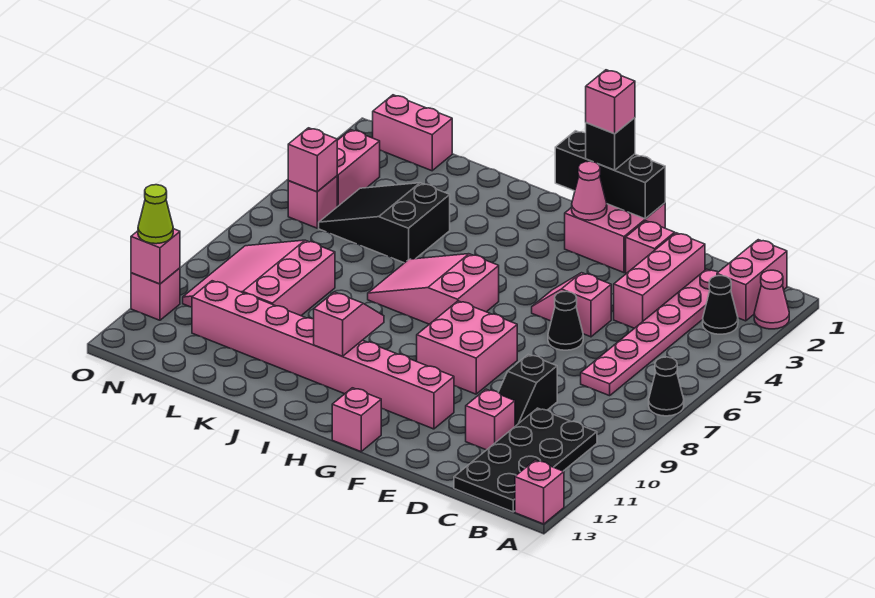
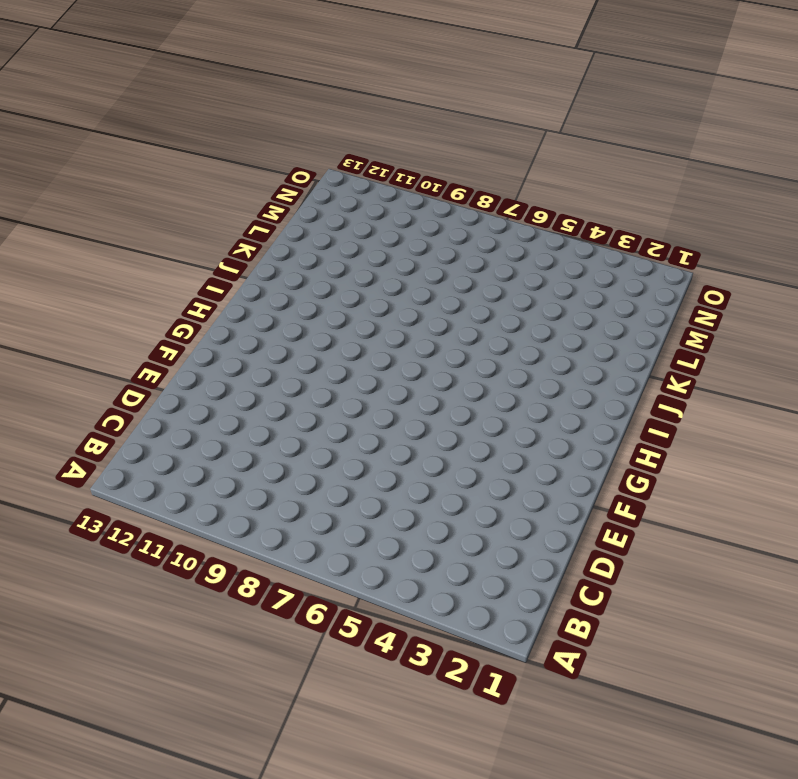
none -> pink cone A2 level 1
none -> black cone A7 level 1
none -> pink brick A13 level 1
none -> pink brick B1:B2 level 1

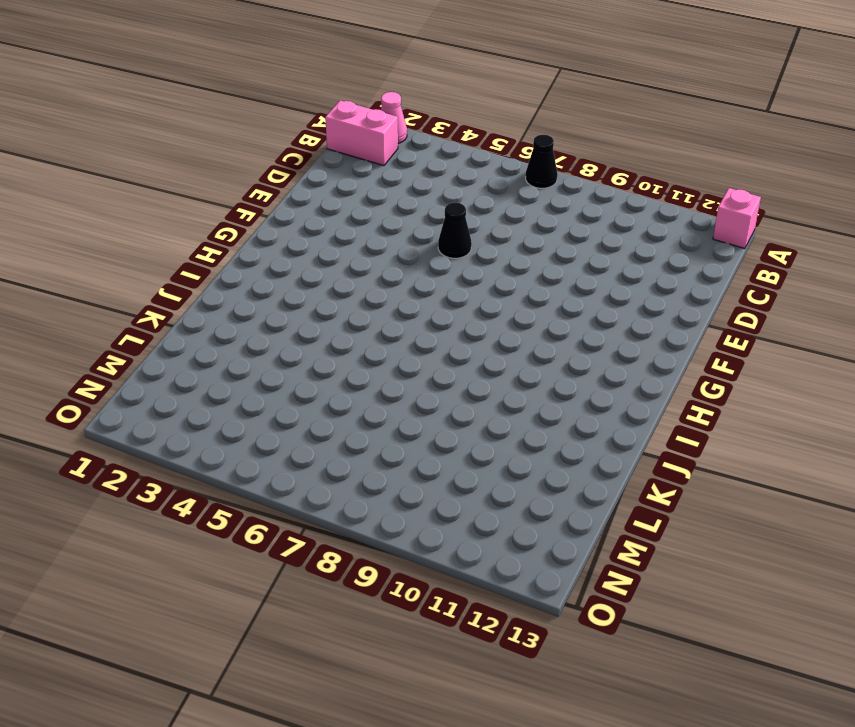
none -> black cone B3 level 1
none -> black plate B10:C13 level 1
none -> pink plate C2:C7 level 1
none -> pink brick D2:D4 level 1

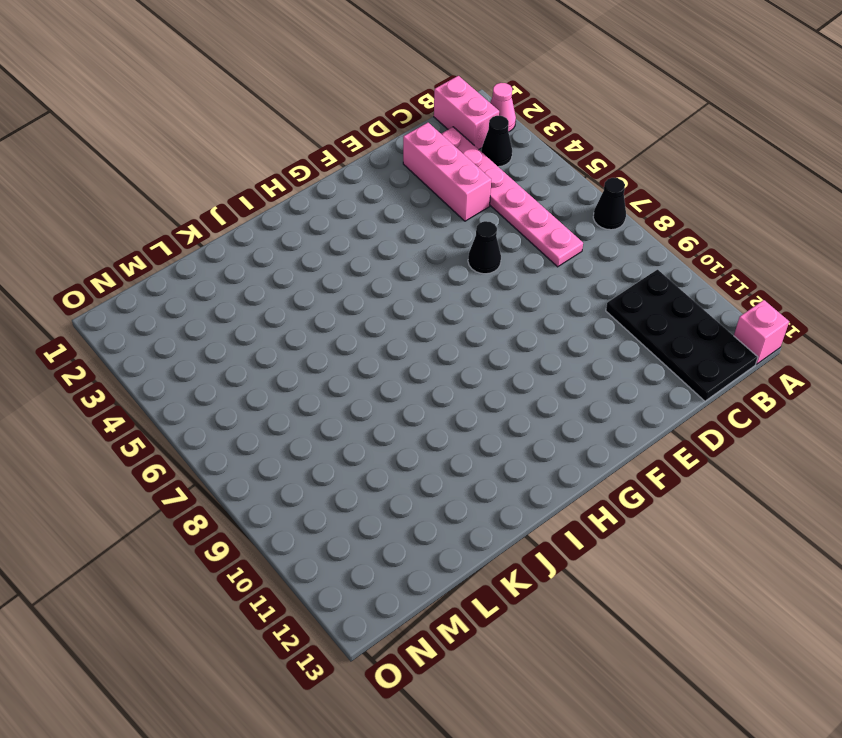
none -> black slope D9:D10 level 1 top 9
none -> pink brick D11 level 1
none -> pink brick E2 level 1
none -> pink slope E5:F5 level 1 top E

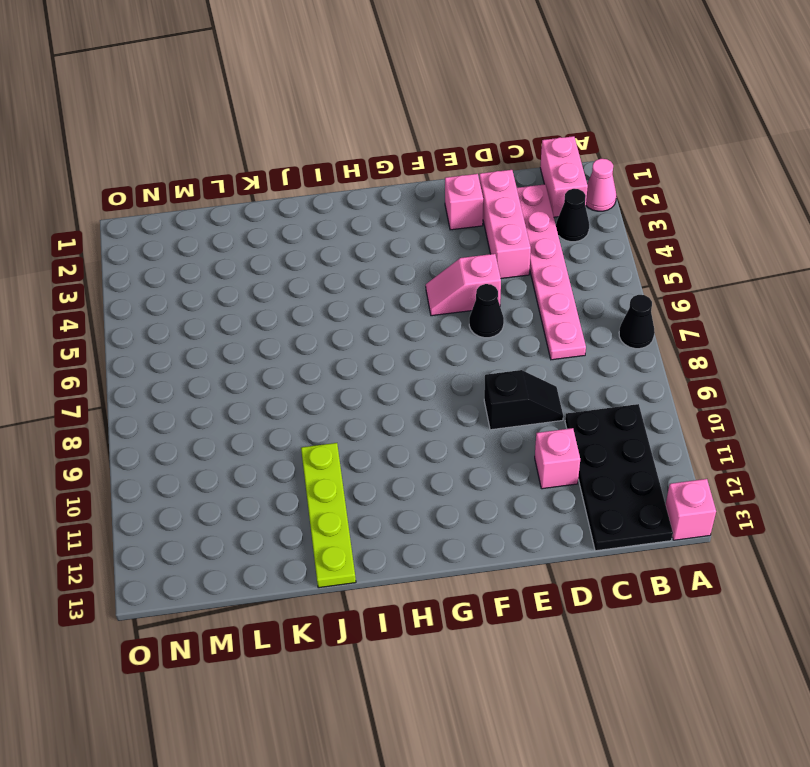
black slope D9:E9 level 1 top E -> black slope D9:D10 level 1 top 9
lime plate J10:J13 level 1 -> pink brick F11:M11 level 1
none -> pink brick F1:G2 level 1
none -> pink brick F8:G9 level 1
none -> pink brick G13 level 1
none -> pink slope H6:J7 level 1 top H

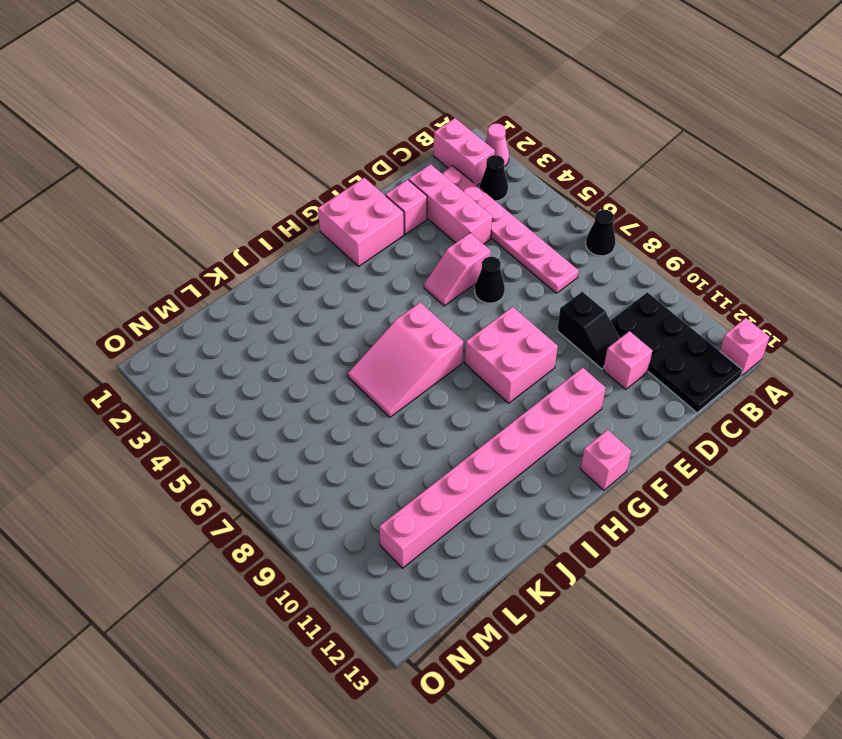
none -> black slope K4:M5 level 1 top K
none -> pink slope L8:N10 level 1 top L
none -> pink brick M1:N1 level 1
none -> pink brick N3:N4 level 1

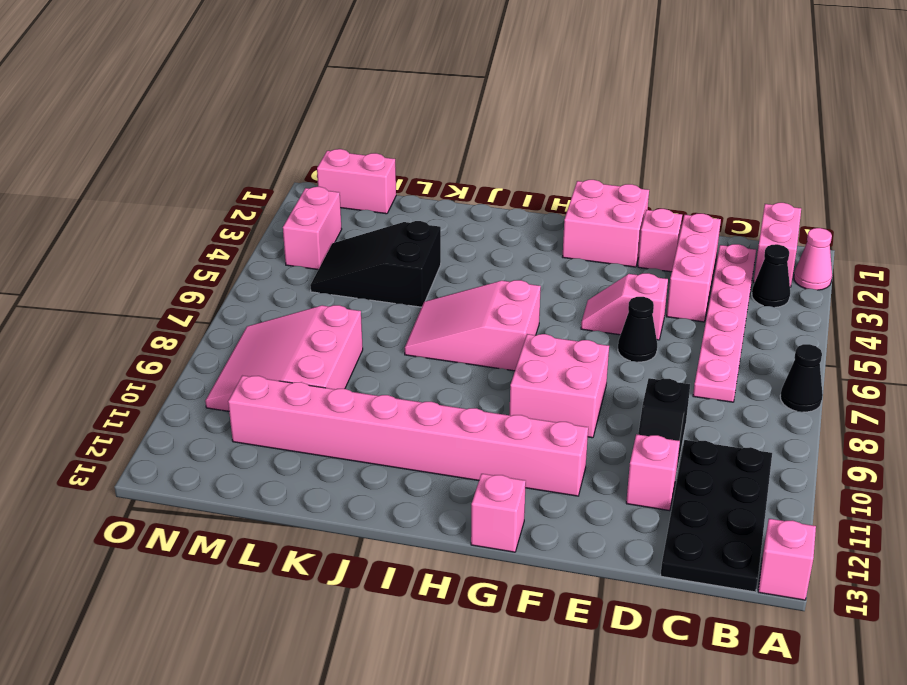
none -> pink brick N5 level 1
none -> pink brick O11 level 1
none -> black brick F1:H1 level 2
none -> pink cone G2 level 2

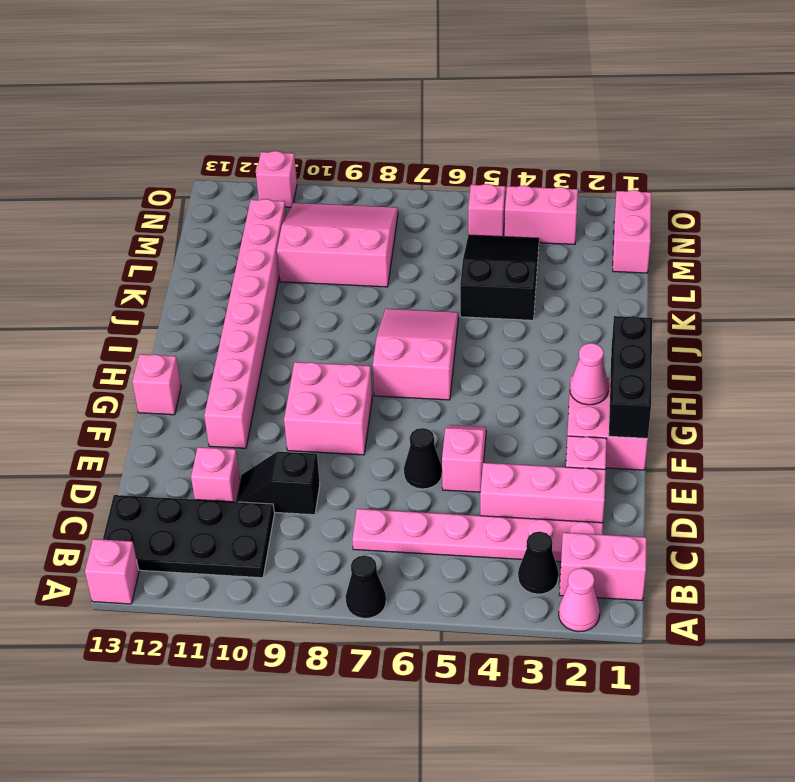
none -> pink slope I10:I11 level 2 top 11
none -> pink brick N5 level 2
none -> pink brick O11 level 2
none -> black brick G1 level 3

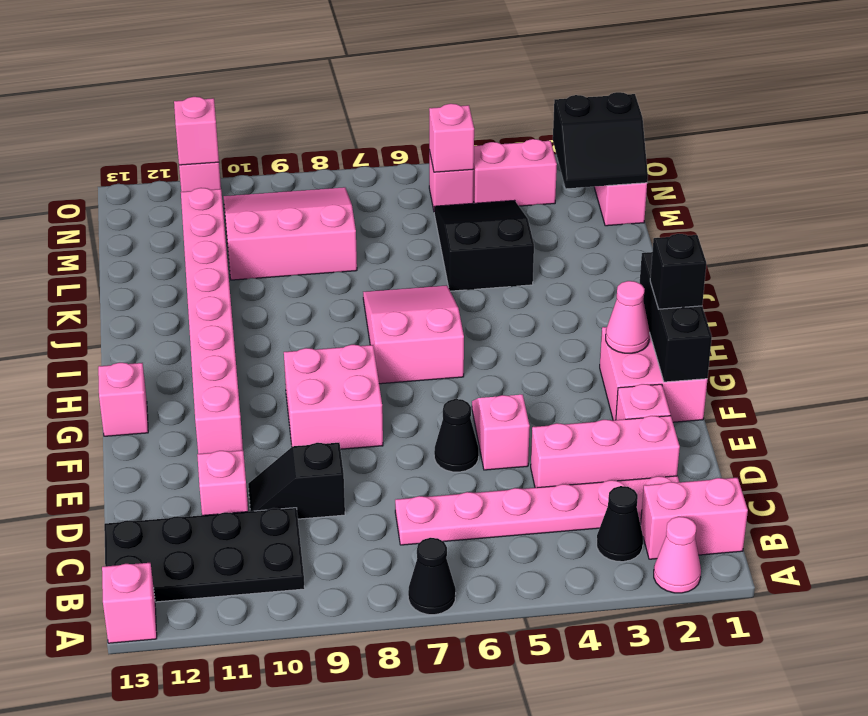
black slope M1:N2 level 2 top N -> none
none -> pink slope I10:I11 level 2 top 11
none -> lime cone O11 level 3
none -> pink brick G1 level 4

